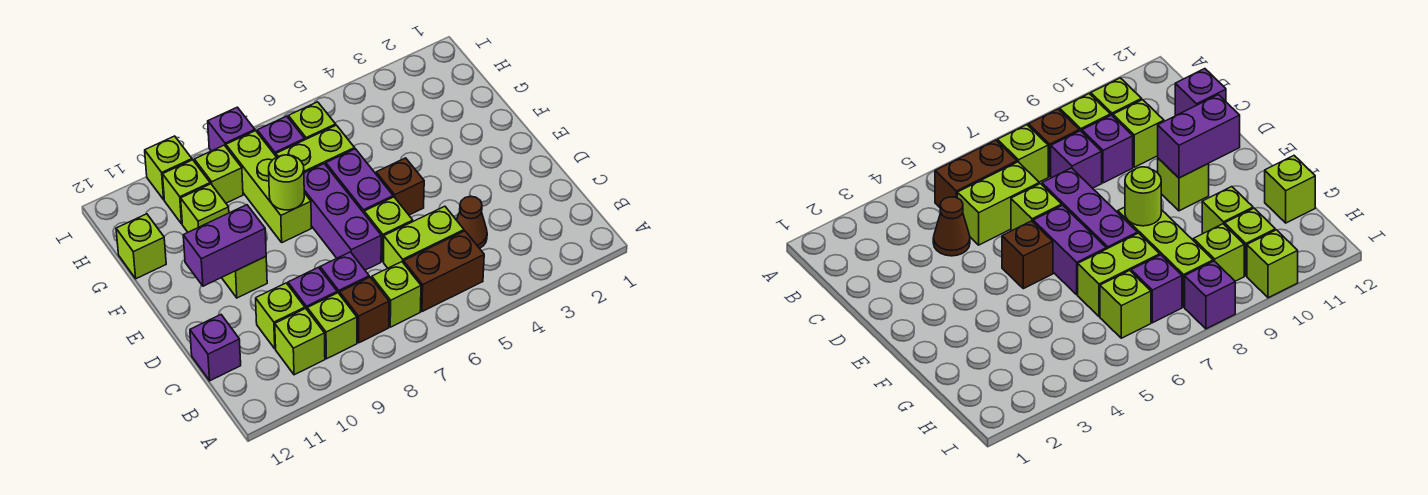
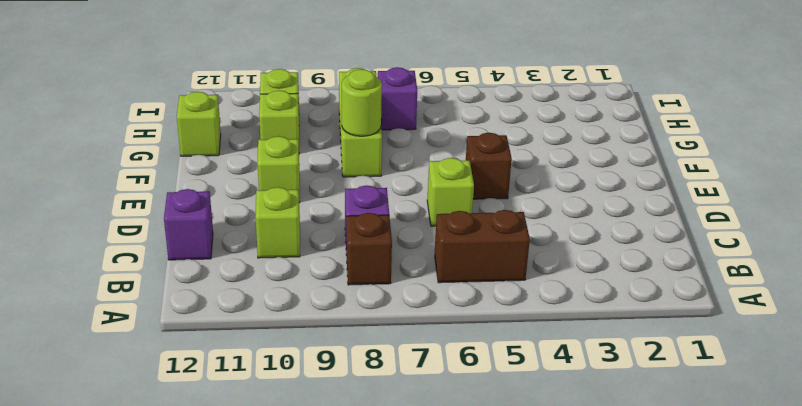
none -> lime brick B7 level 1
none -> lime brick B9 level 1
none -> lime brick B10 level 1

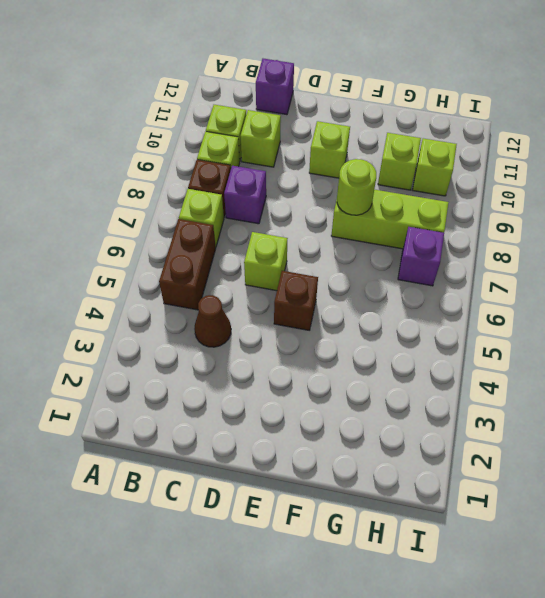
none -> lime brick C5:C6 level 1
none -> purple brick C9 level 1
none -> purple brick D7:F7 level 1

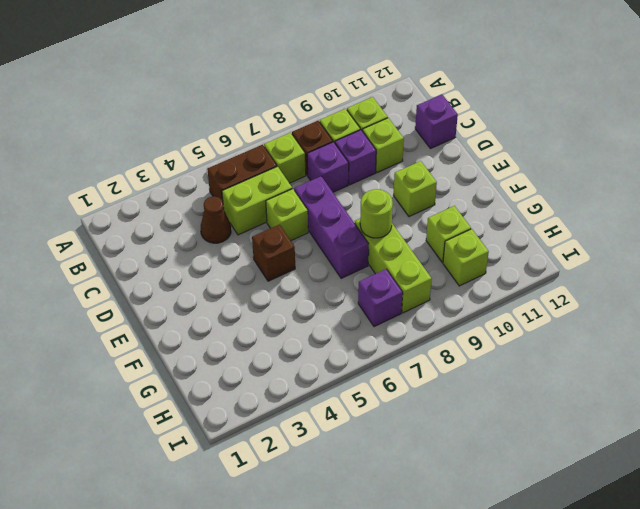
none -> purple brick E6:F6 level 1
none -> lime brick G6:G7 level 1
none -> lime brick G12 level 1

